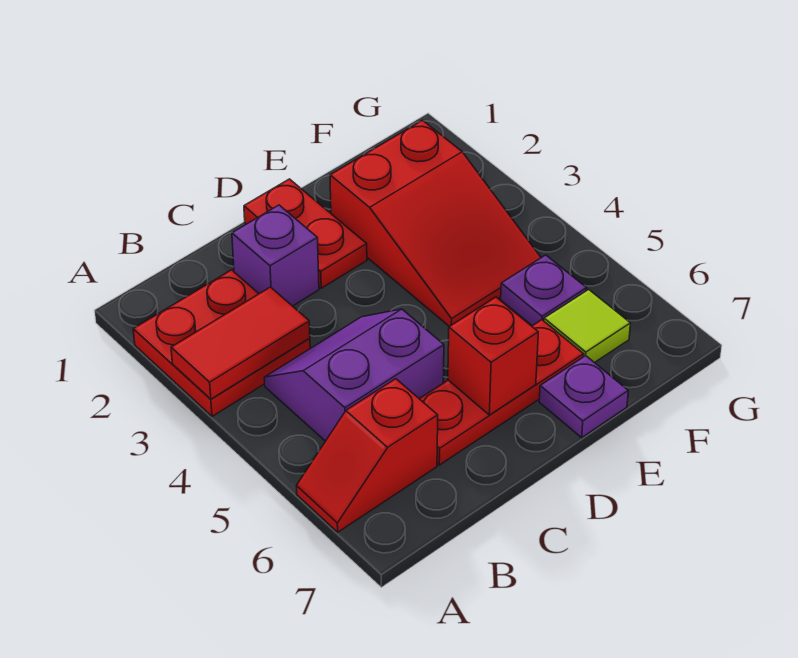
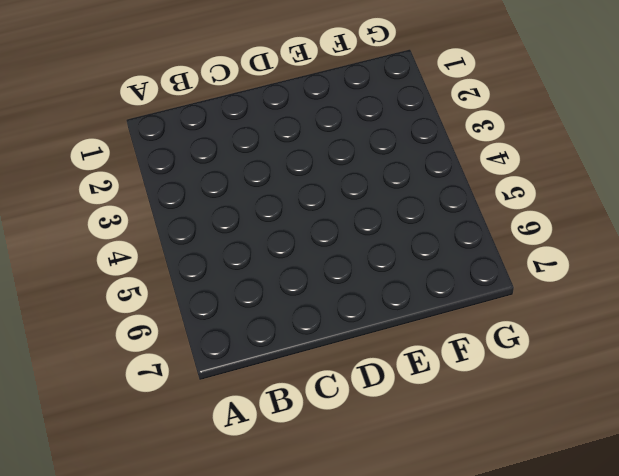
none -> red plate A2:B3 level 1
none -> red slope A6:B6 level 1 top B
none -> purple slope B4:C5 level 1 top 5

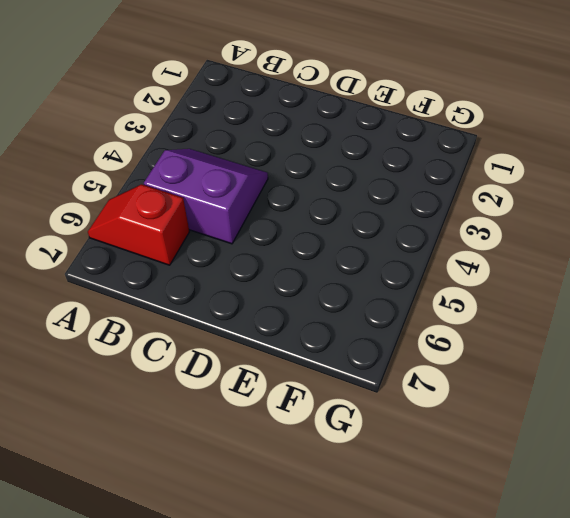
none -> red plate A2:B3 level 1
none -> purple brick C2 level 1
none -> red plate C6:E6 level 1

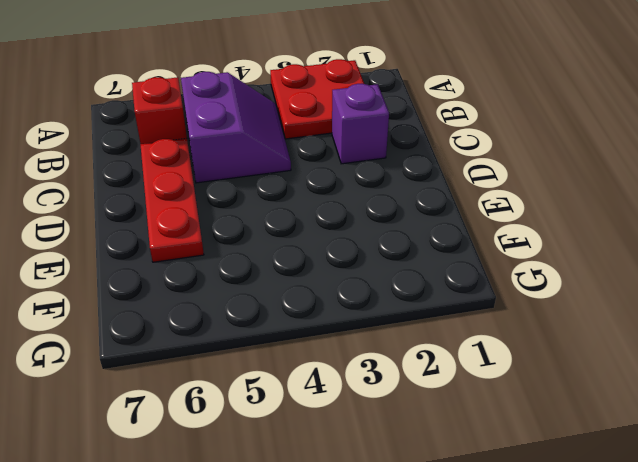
none -> red plate D1:D2 level 1
none -> red slope E2:F4 level 1 top 2
none -> purple plate E7 level 1

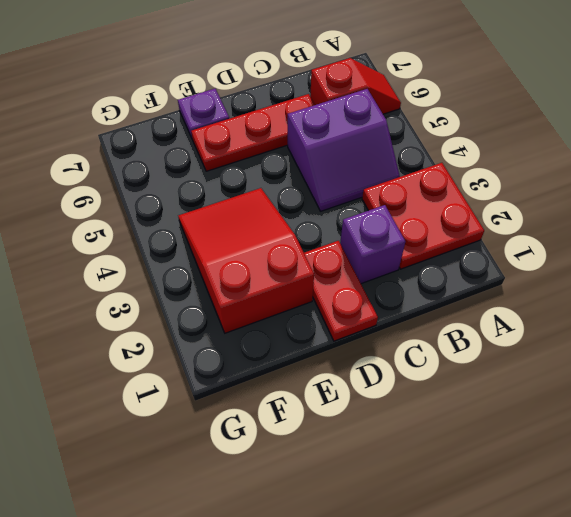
none -> purple plate F5 level 1
none -> lime tile F6 level 1
none -> red tile A3:B3 level 2

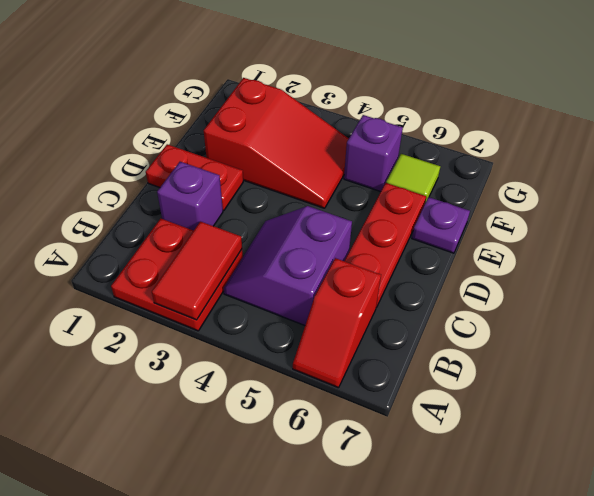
purple brick F5 level 1 -> purple plate F5 level 1
none -> red brick D6 level 2

